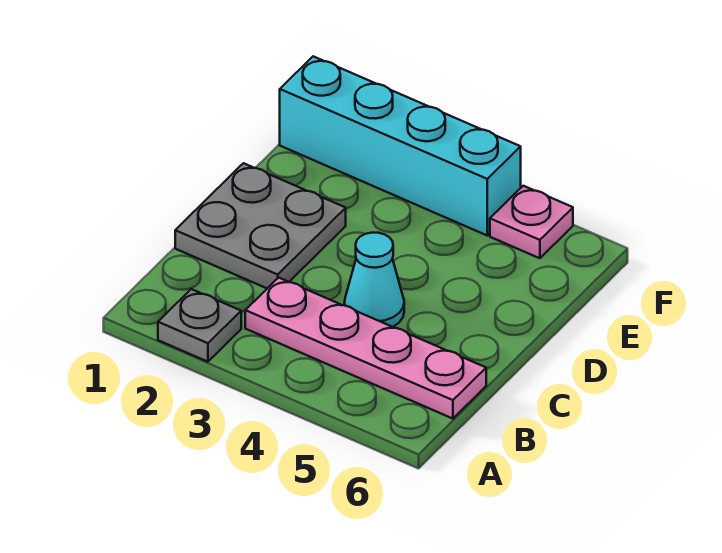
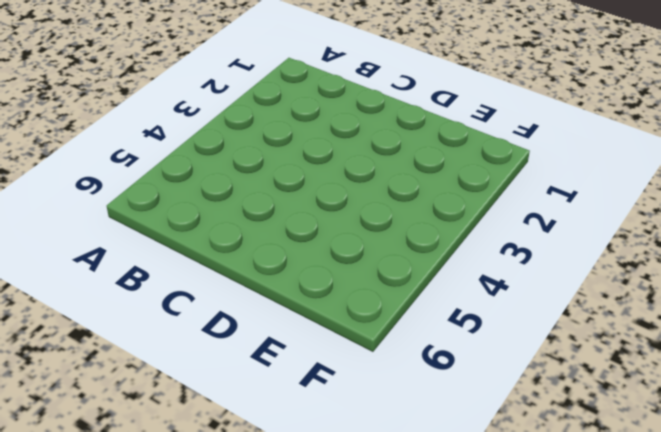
none -> grey plate A2 level 1
none -> pink plate B3:B6 level 1

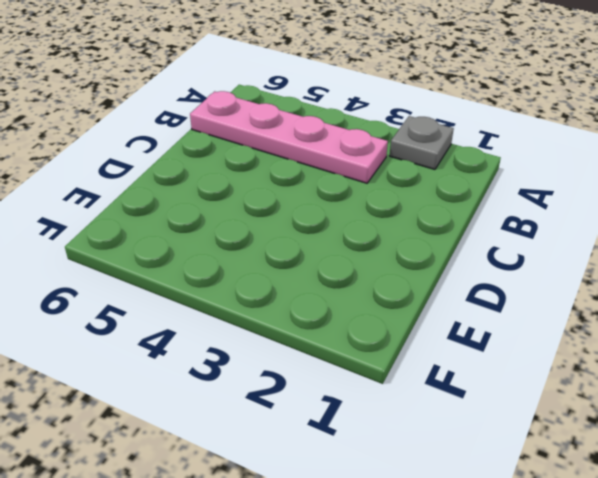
none -> grey plate C1:D2 level 1
none -> cyan cone C4 level 1

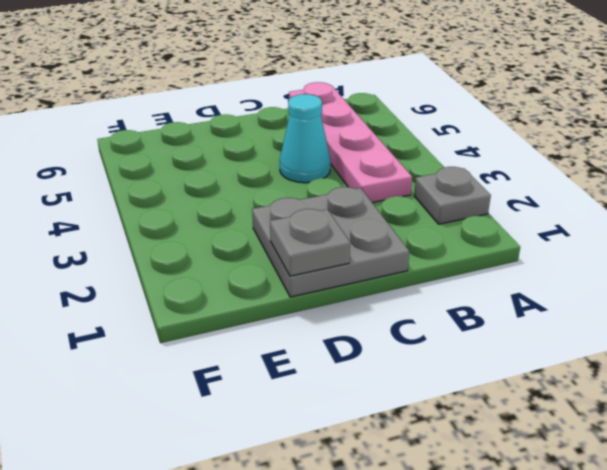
grey plate D1 level 2 -> none
none -> cyan brick F1:F4 level 1
none -> pink plate F5 level 1

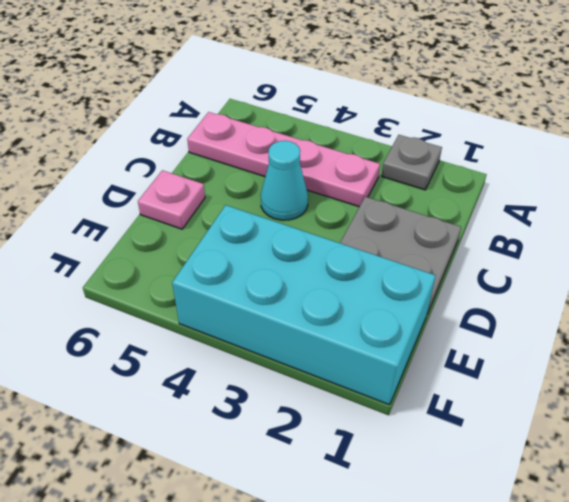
pink plate D6 level 1 -> pink plate F5 level 1
cyan brick E1:F4 level 1 -> cyan brick F1:F4 level 1

